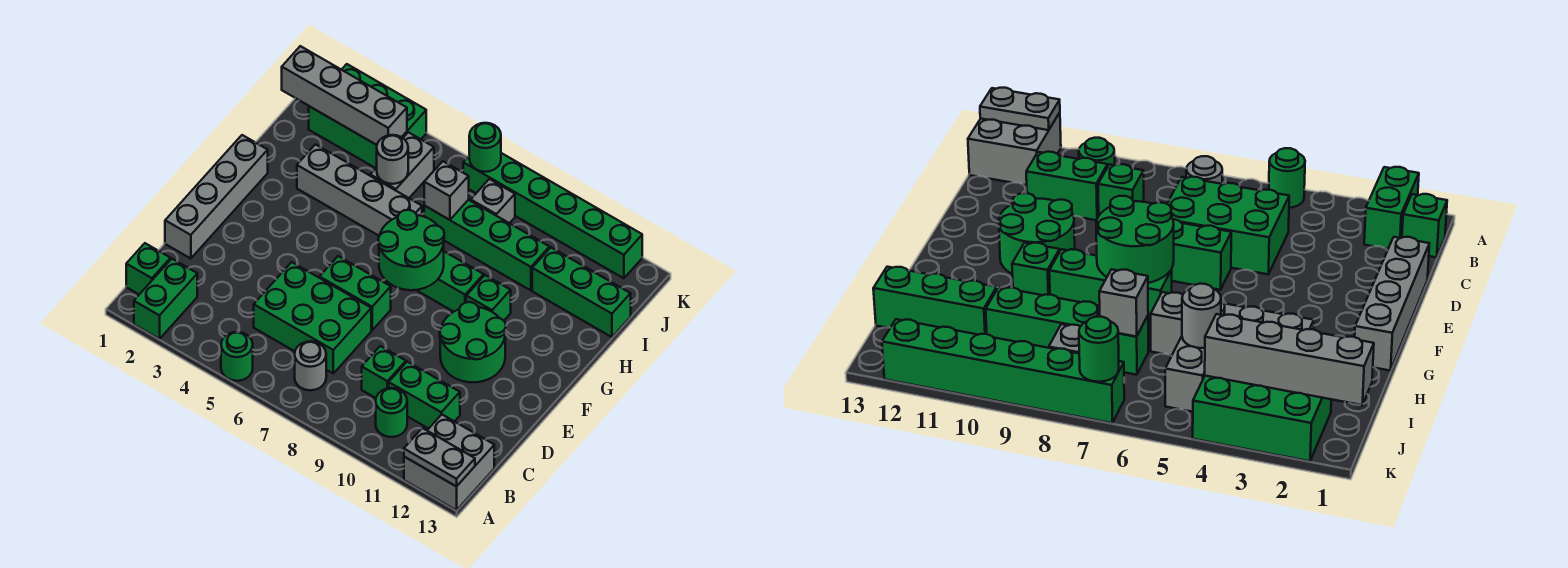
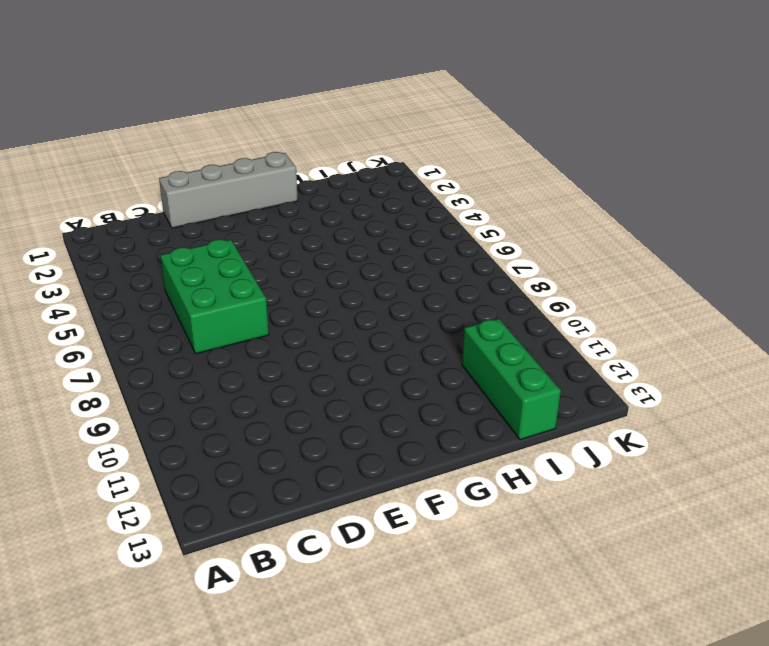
none -> green brick A2:B2 level 1
none -> green round brick A5 level 1
none -> grey brick A12:B13 level 1

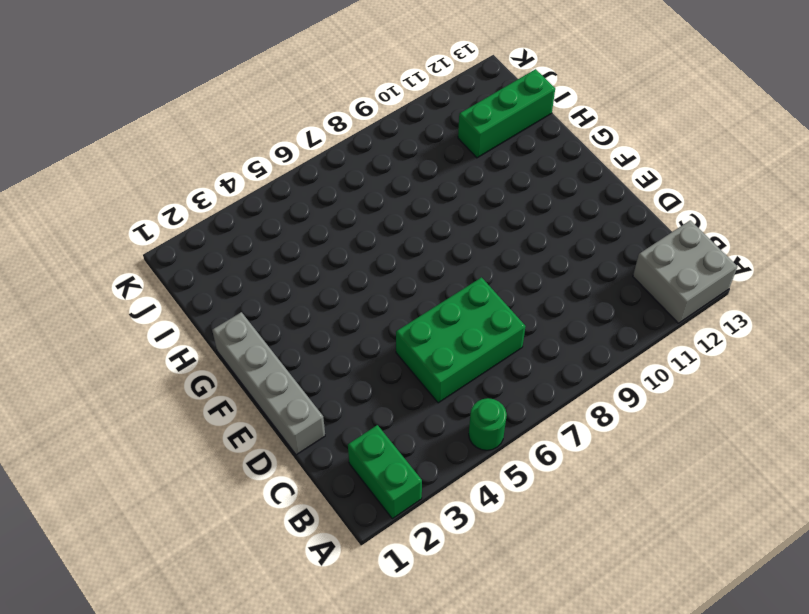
none -> green brick B1 level 1
none -> grey round brick B7 level 1
none -> green round brick B10 level 1

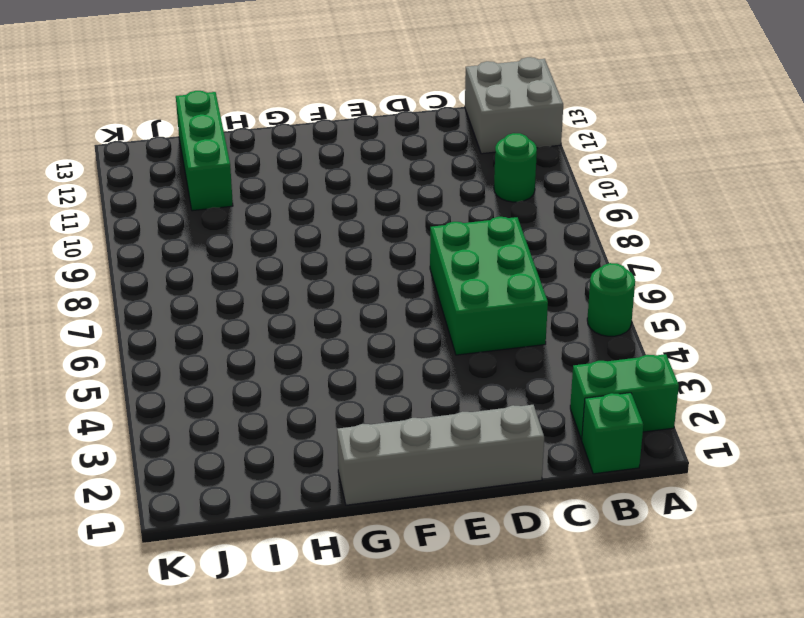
none -> grey round brick B7 level 1
none -> green brick C9 level 1
none -> green brick C10:C11 level 1

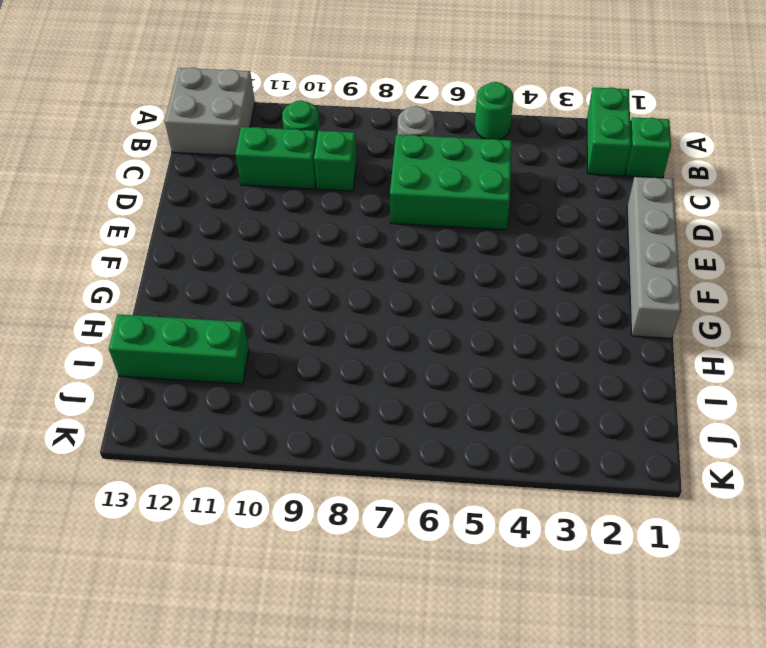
none -> green brick E6:E7 level 1
none -> green round brick E10:F11 level 1
none -> green brick G7:G9 level 1

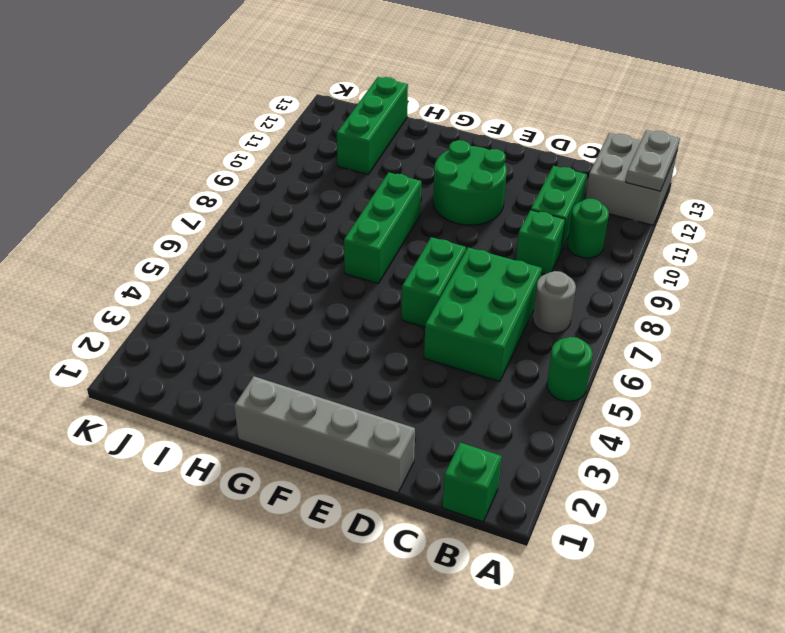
none -> green brick A2:B2 level 1
none -> green brick G10 level 1
none -> grey brick H3:H6 level 1

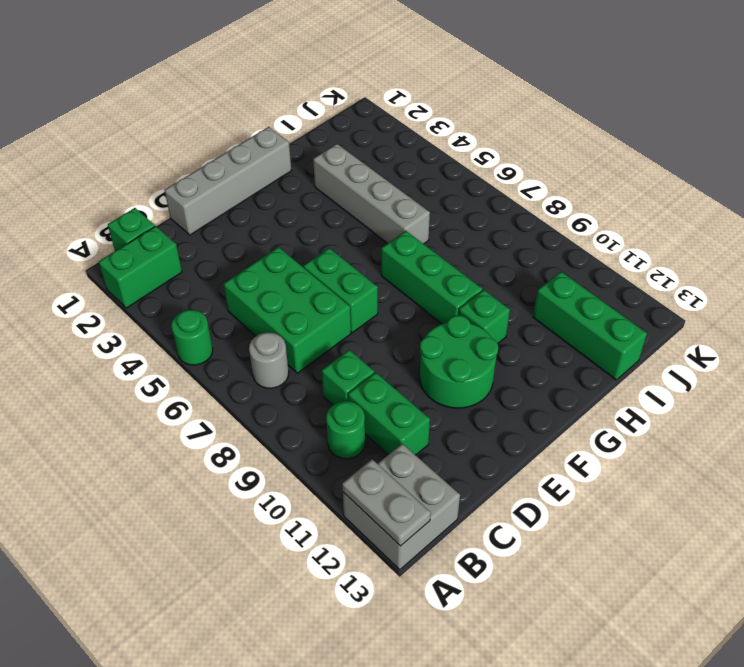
none -> grey brick I5:J5 level 1
none -> green brick I7:I10 level 1
none -> green brick J2:K4 level 1

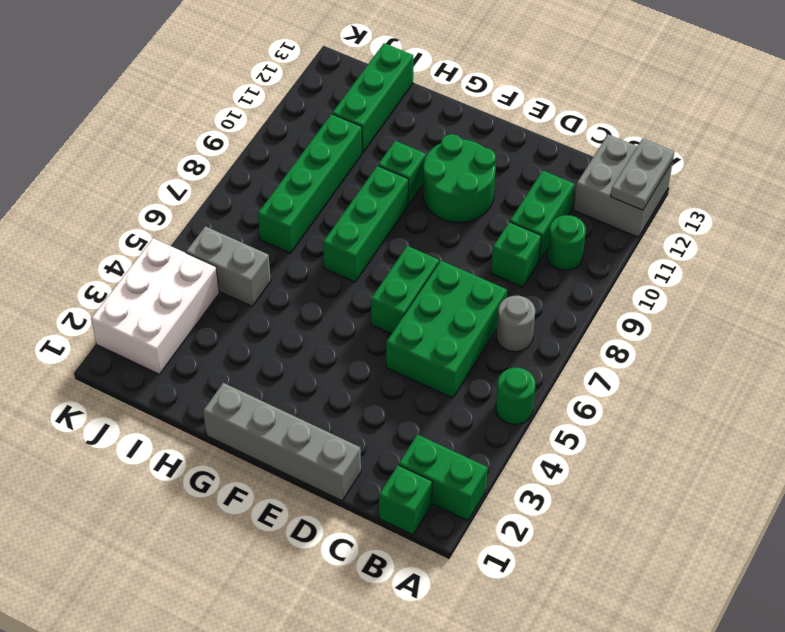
white brick J2:K4 level 1 -> green brick J2:K4 level 1
none -> grey brick H3:H6 level 1
none -> grey brick J8 level 1
none -> green brick K7:K12 level 1

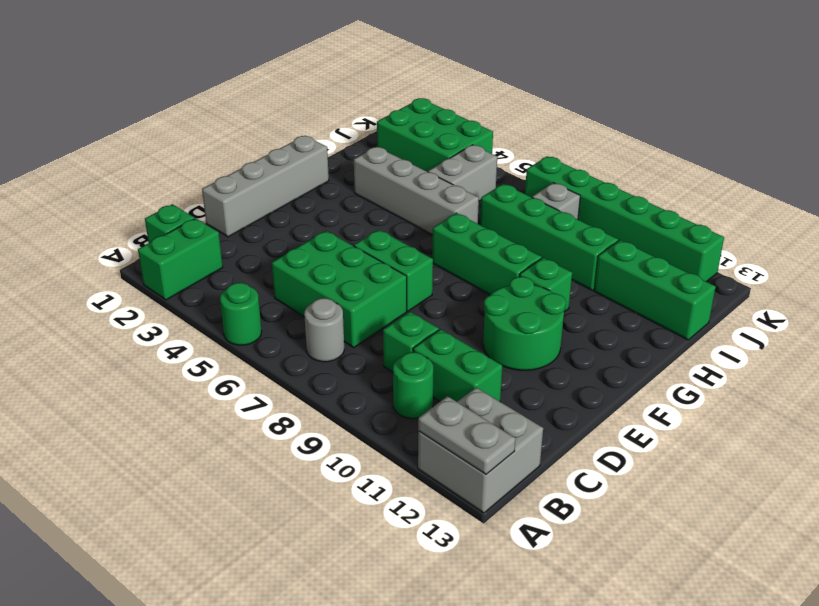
none -> green round brick F7:G8 level 2
none -> grey round brick I5 level 2
none -> grey brick I7 level 2

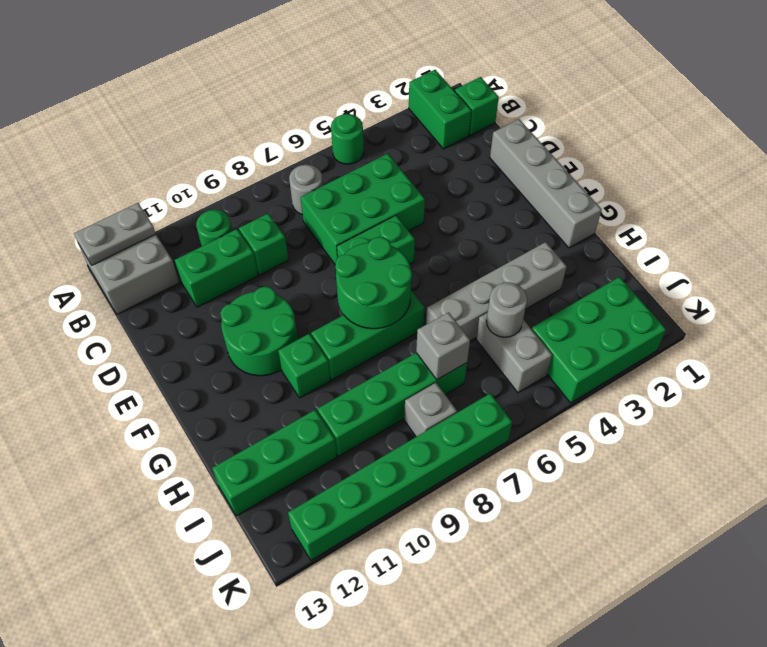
none -> grey brick J1:J4 level 2
none -> green round brick K7 level 2

